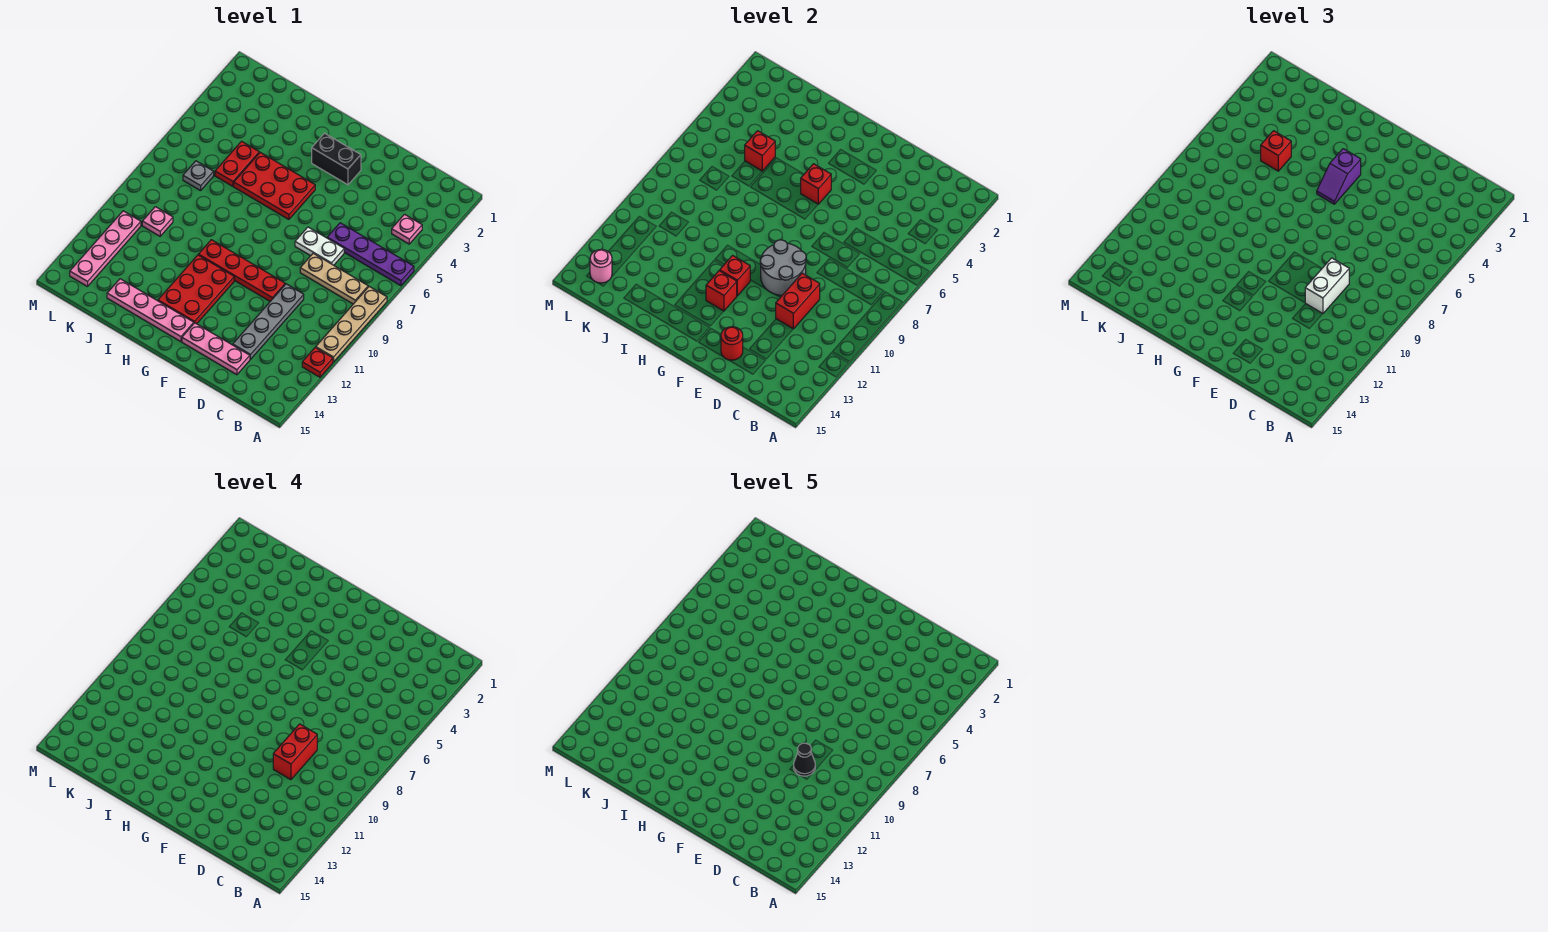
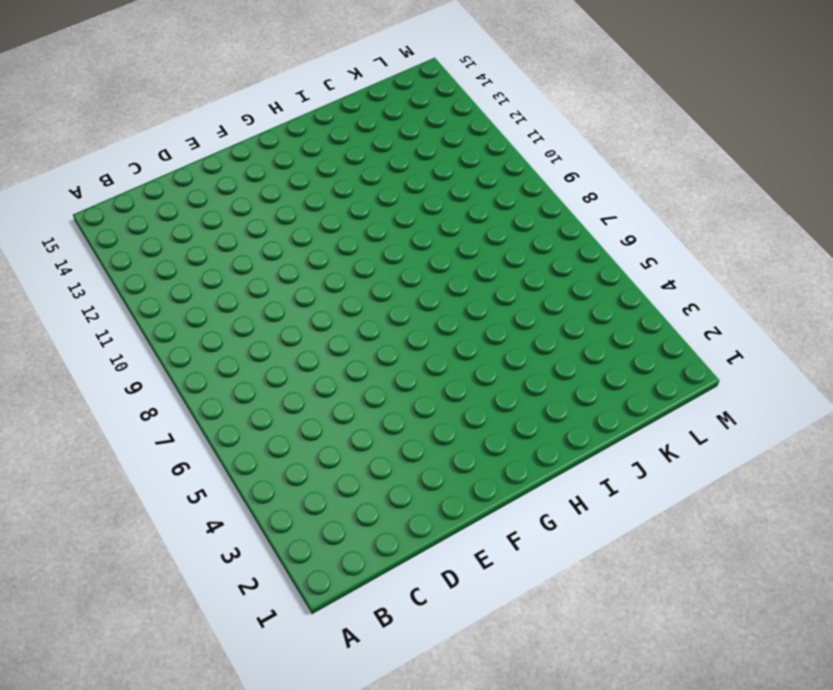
none -> purple plate A6:D6 level 1
none -> tan plate A8:A11 level 1
none -> red plate A12 level 1
none -> pink plate B4 level 1

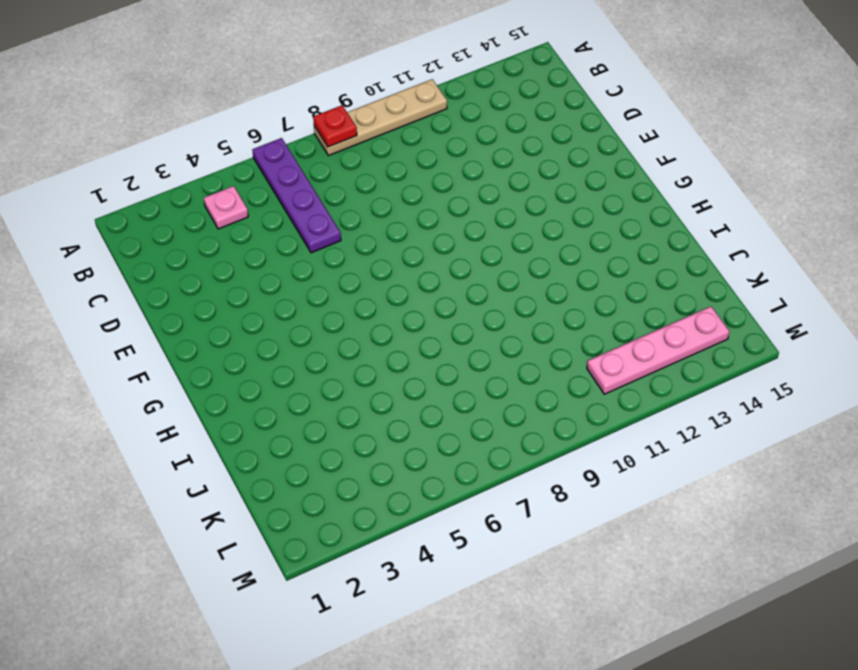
red plate A8 level 2 -> red plate A12 level 1
none -> tan plate B8:D8 level 1
none -> white plate D7:E7 level 1
none -> grey plate D10:D13 level 1
none -> pink plate D14:F14 level 1

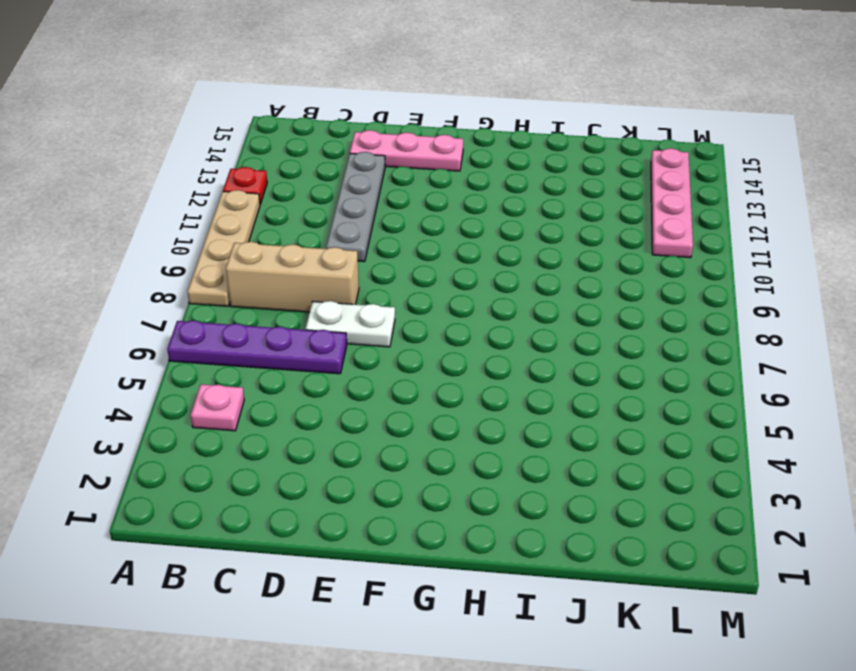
tan brick B8:D8 level 1 -> tan plate B8:D8 level 1
none -> red plate E10:H10 level 1
none -> black brick F3:G3 level 1
none -> red plate G5:I6 level 1
none -> red plate G11:H13 level 1

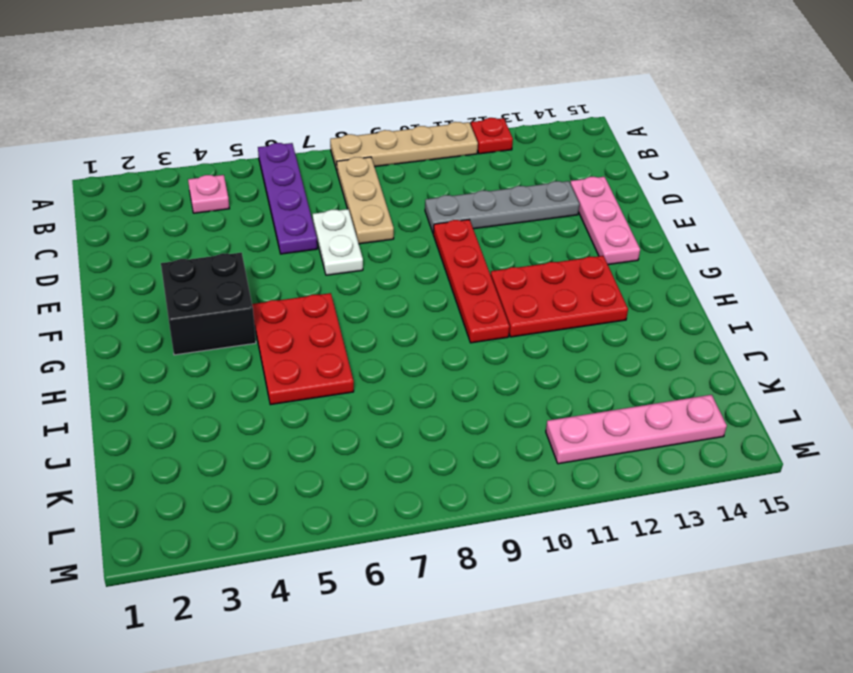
black brick F3:G4 level 1 -> black brick F3:G3 level 1
none -> pink plate G14:J14 level 1
none -> red plate J5:J6 level 1
none -> grey plate K7 level 1
none -> pink plate K10 level 1

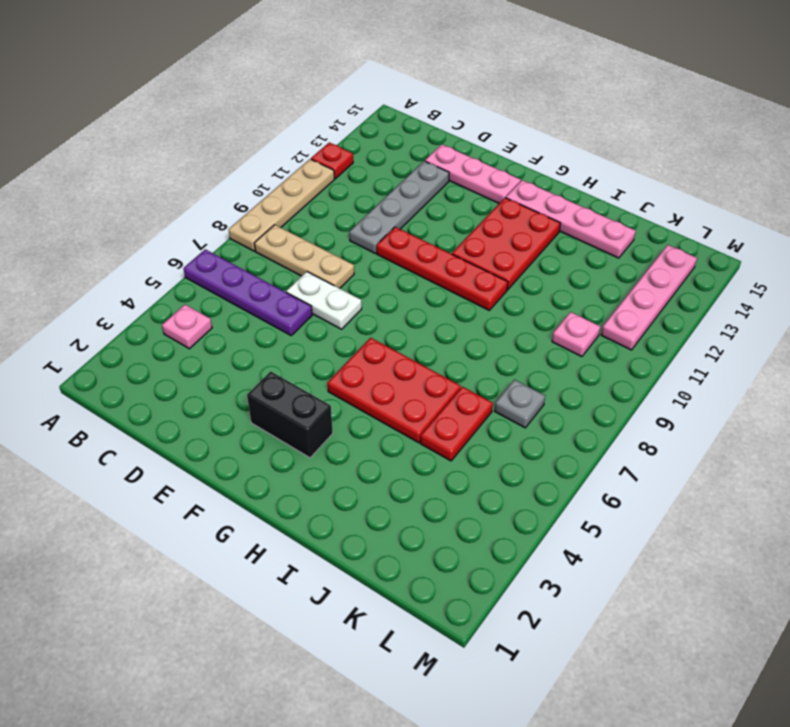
none -> red brick D10:D11 level 2
none -> grey round brick E9:F10 level 2
none -> red round brick E14 level 2
none -> red brick G5 level 2

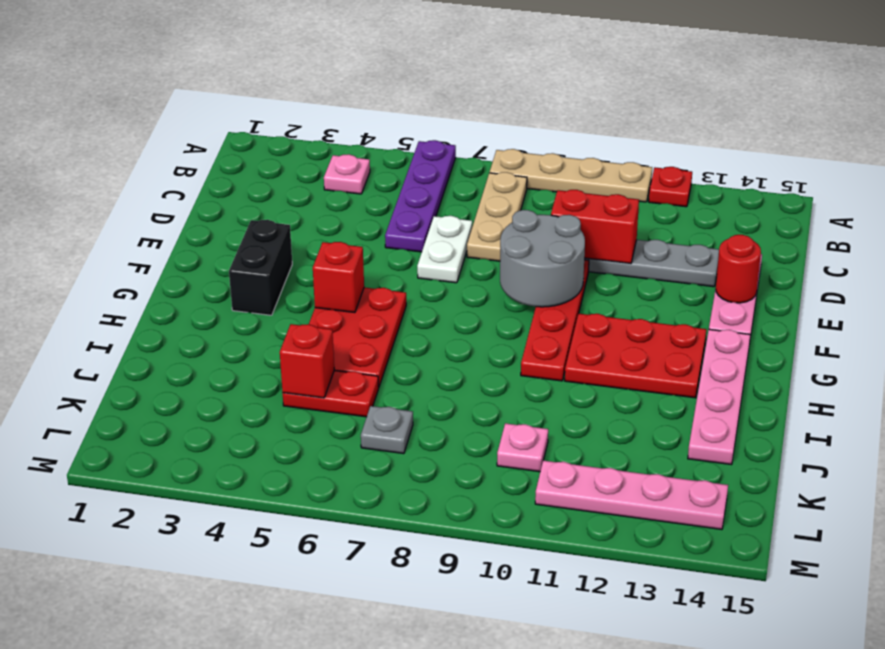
none -> red brick G11 level 2
none -> red brick G12 level 2
none -> pink round brick L14 level 2
none -> white brick D9:D10 level 3

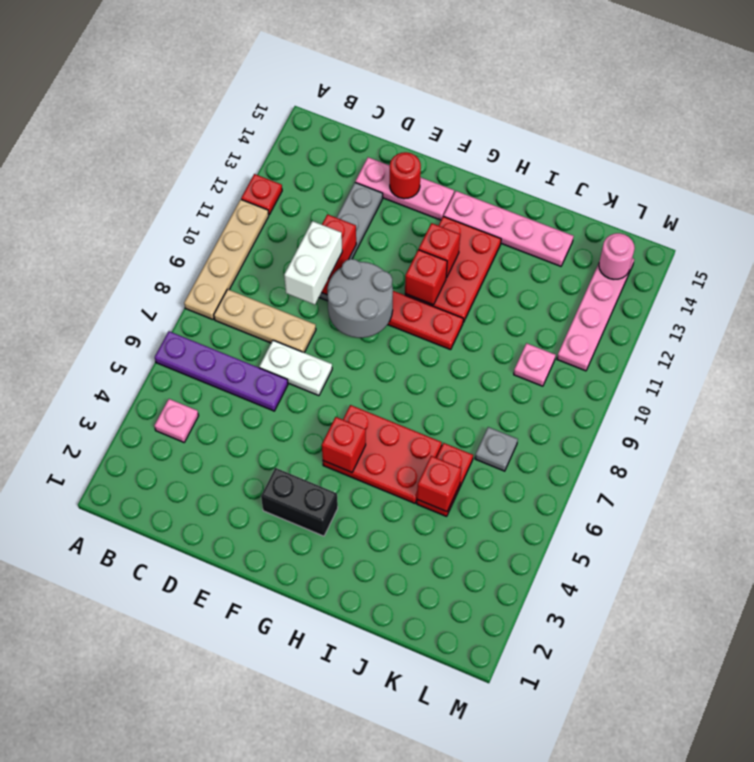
none -> purple slope G4:G5 level 3 top 4
none -> red brick J5 level 3
none -> red brick D9:D10 level 4
none -> black cone D10 level 5

